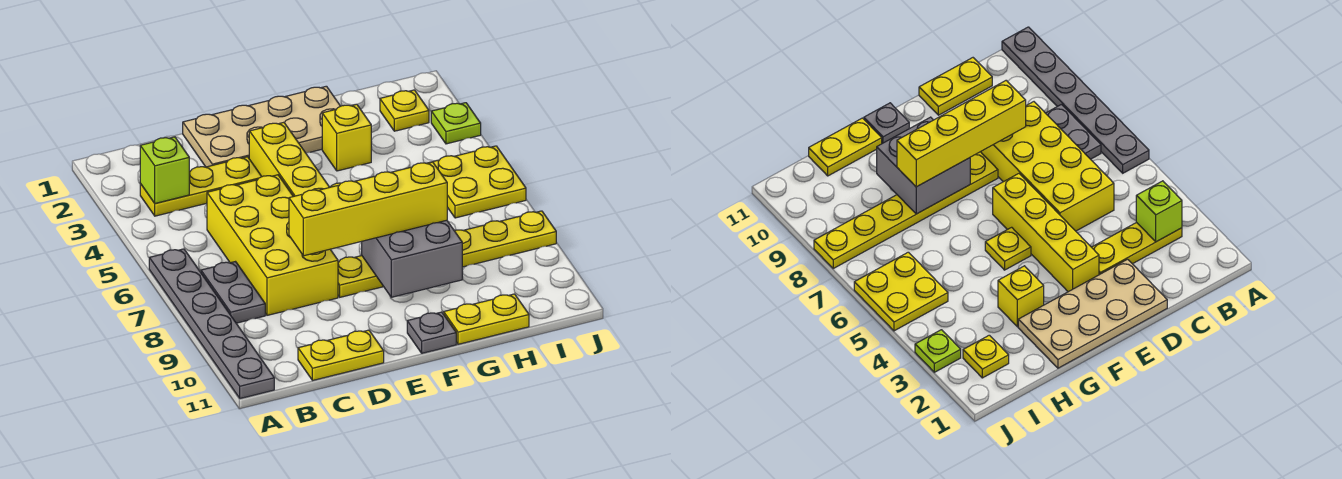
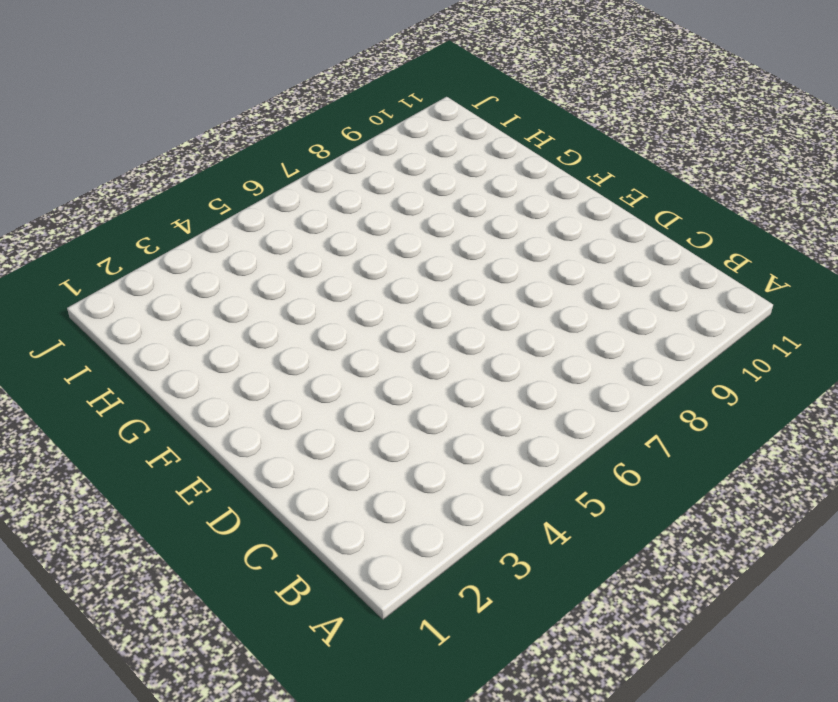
none -> grey plate A6:A11 level 1
none -> yellow plate B3:D3 level 1
none -> grey plate B7:B8 level 1

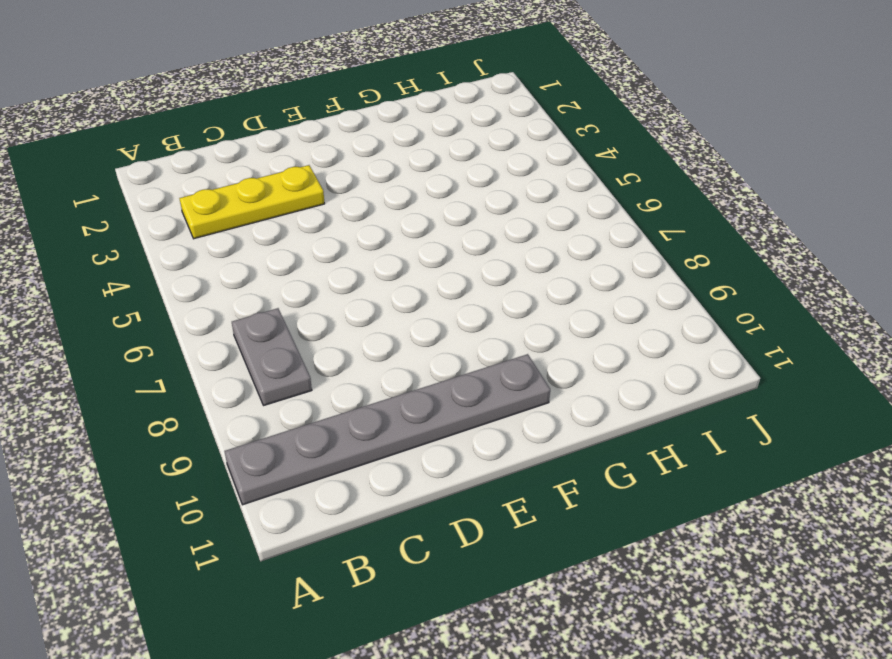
grey plate A10:F10 level 1 -> grey plate A6:A11 level 1
none -> yellow brick C5:D8 level 1
none -> yellow plate C11:D11 level 1
none -> tan plate D1:G2 level 1

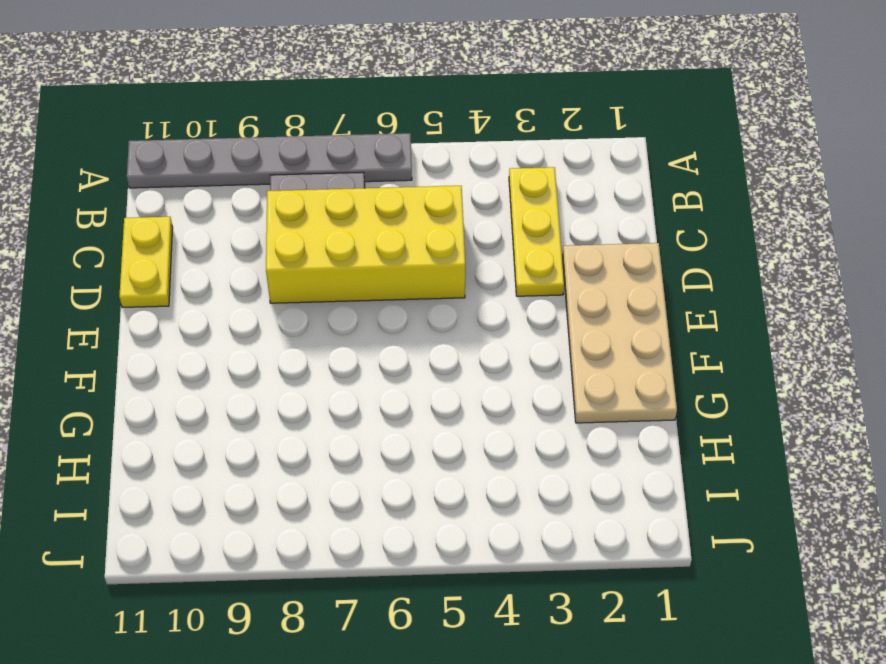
none -> yellow brick E3:E6 level 1
none -> yellow plate E8:J8 level 1
none -> yellow plate F5 level 1

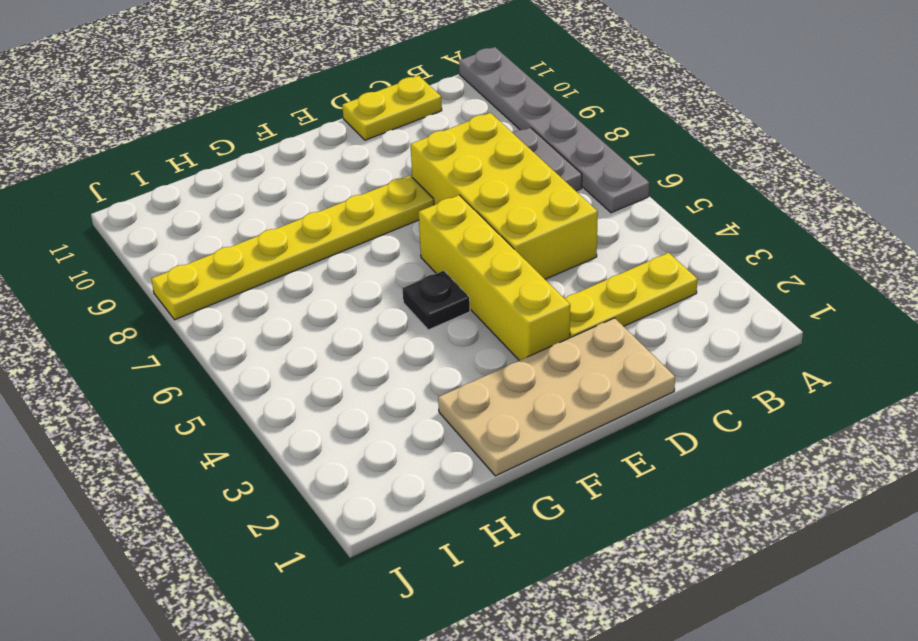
black plate F5 level 1 -> yellow plate F5 level 1
none -> grey plate F11 level 1
none -> yellow brick G3 level 1
none -> yellow plate G11:H11 level 1

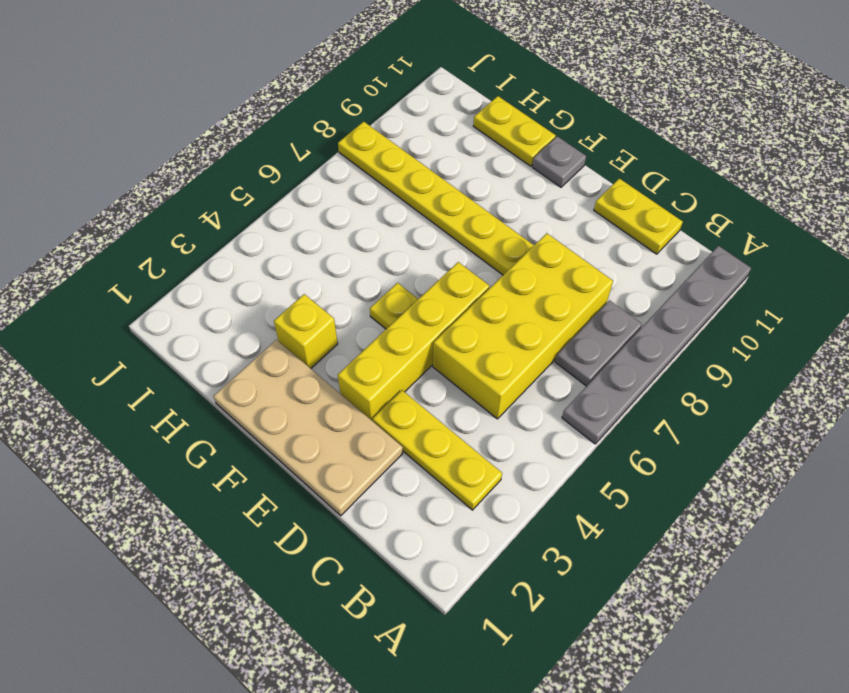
none -> yellow plate I2 level 1
none -> yellow plate I5:J6 level 1
none -> lime plate J3 level 1

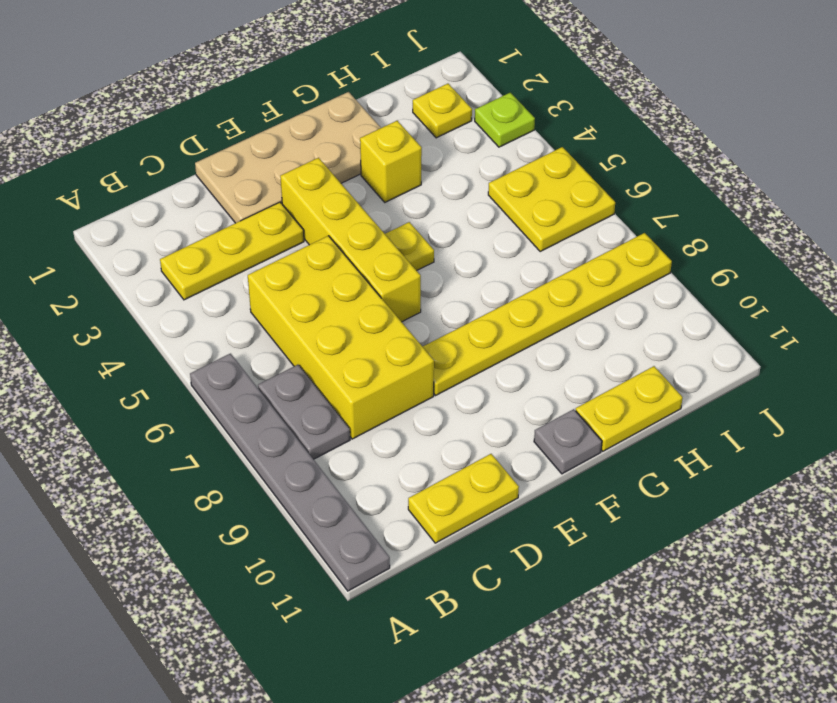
none -> lime brick B3 level 2
none -> grey brick F8:G9 level 2
none -> yellow brick D8:G8 level 3

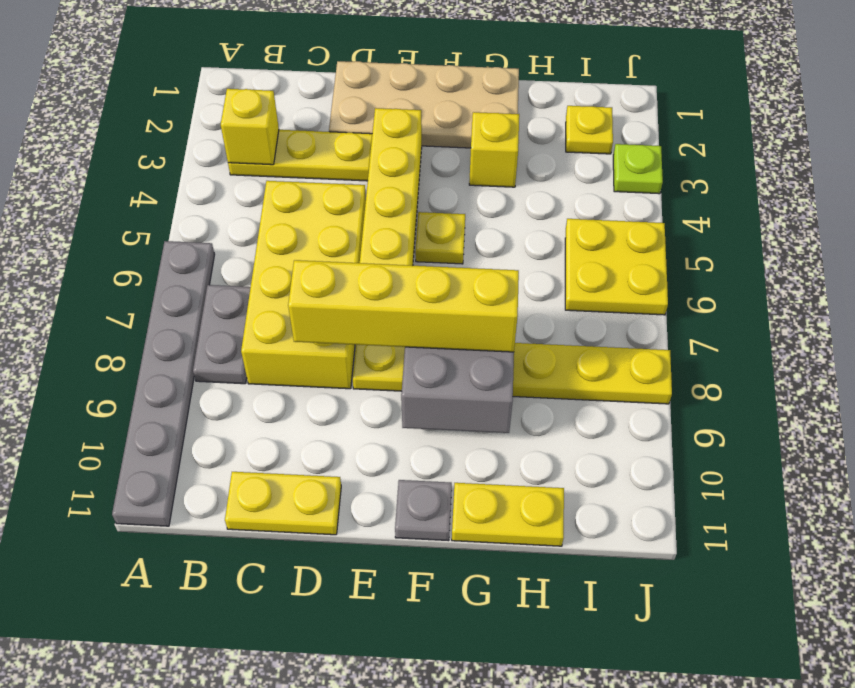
yellow brick B3 level 2 -> lime brick B3 level 2

